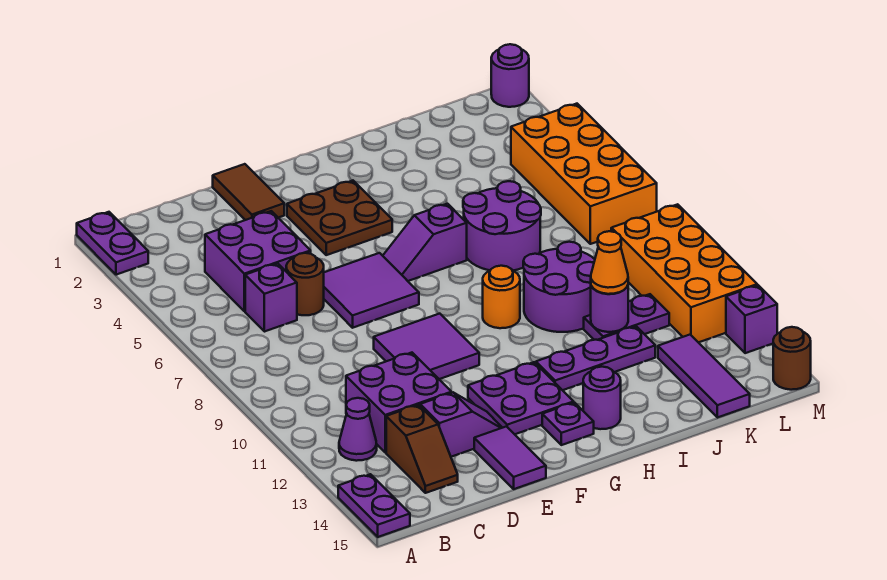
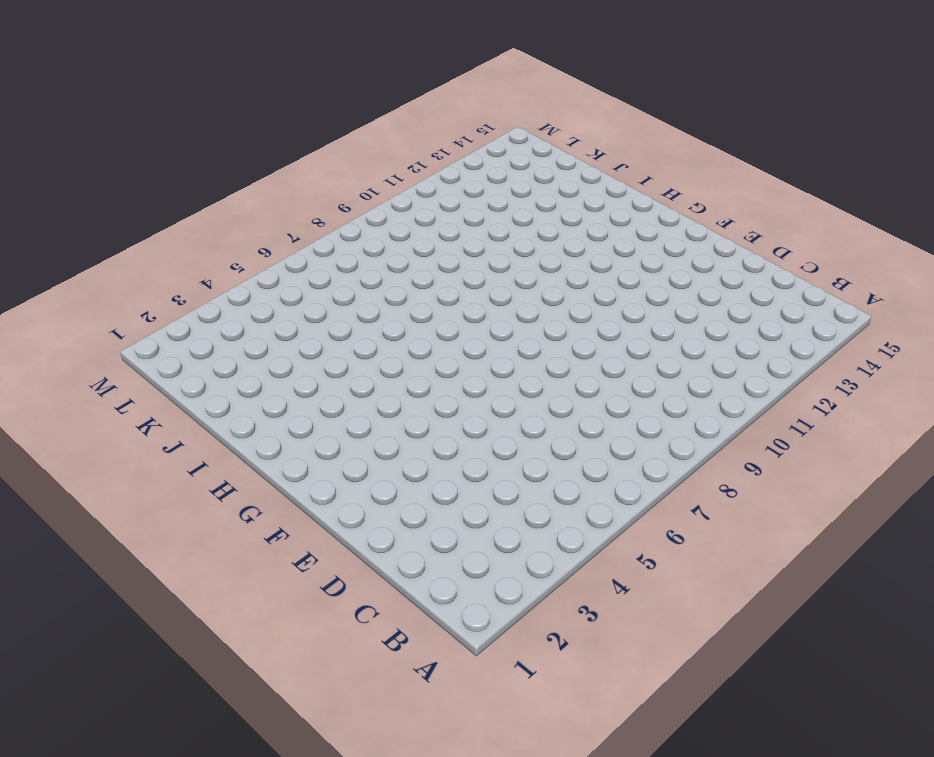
none -> purple plate A1:A2 level 1
none -> purple plate A14:A15 level 1
none -> purple cone B12 level 1
none -> purple brick C4:D5 level 1

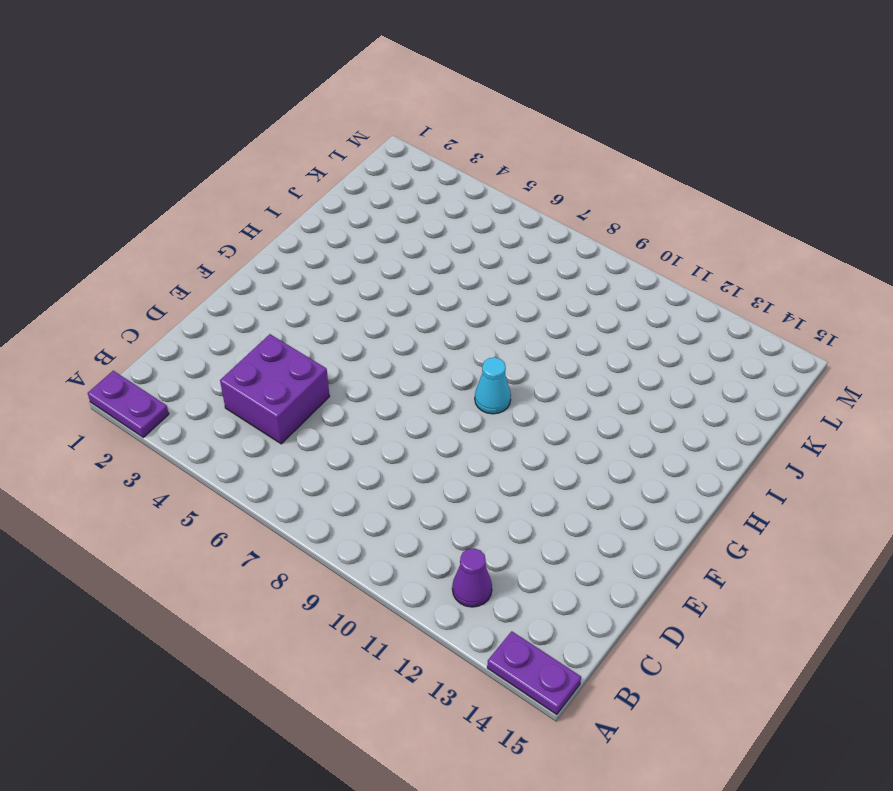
cyan cone G9 level 1 -> none
none -> purple brick C6 level 1
none -> purple brick C11:D12 level 1
none -> brown slope C13:C14 level 1 top 13
none -> brown round brick D6 level 1

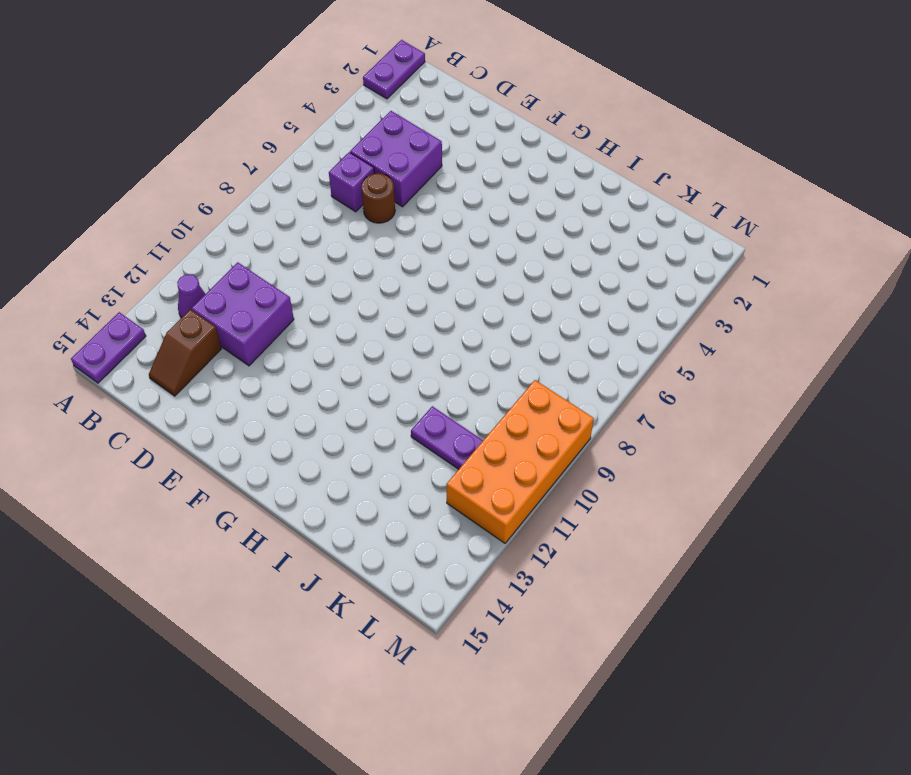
none -> purple slope D13:E13 level 1 top D
none -> brown tile E1:E2 level 1
none -> purple tile E6:F7 level 1
none -> purple tile E9:F10 level 1

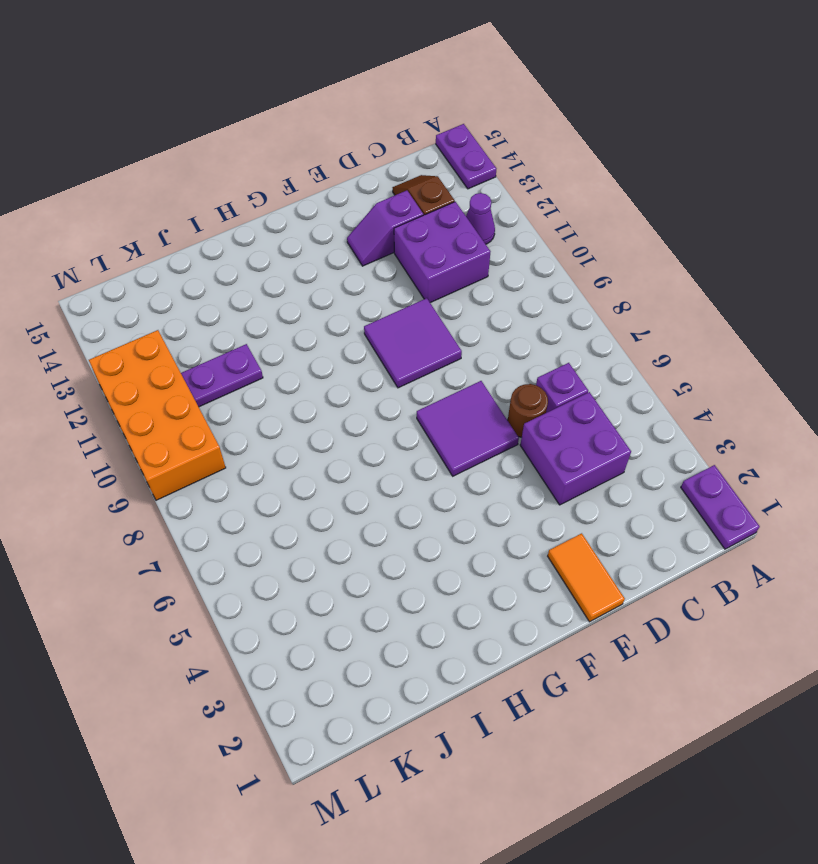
orange tile E1:E2 level 1 -> brown tile E1:E2 level 1
none -> purple tile E14:E15 level 1
none -> brown plate F3:G4 level 1
none -> purple plate F12:G13 level 1
none -> purple slope G6:H6 level 1 top H

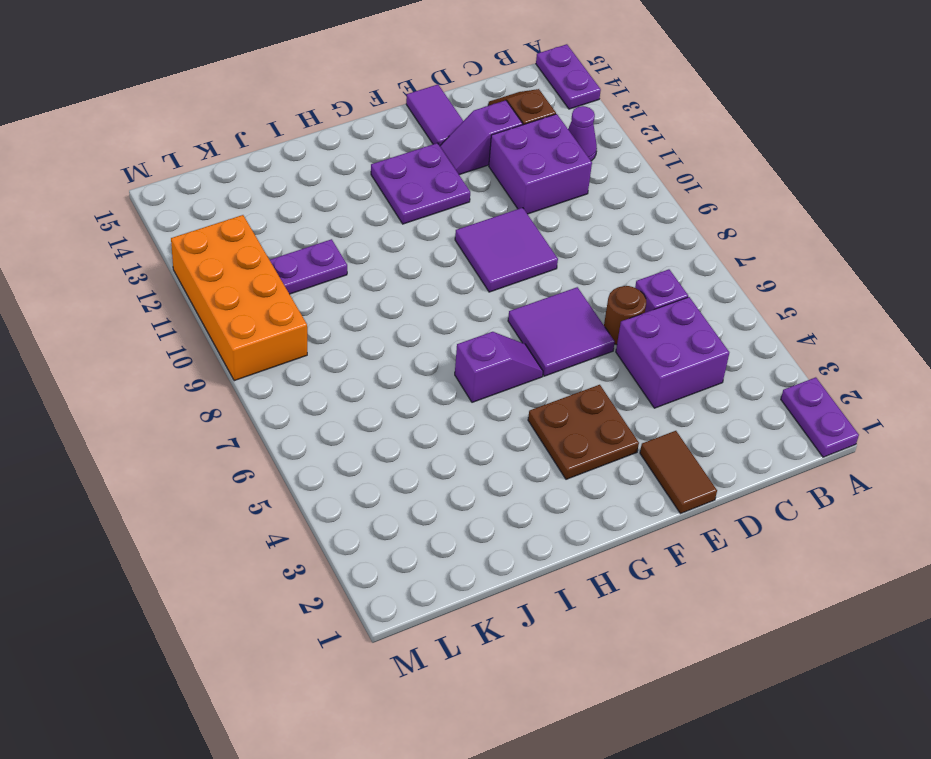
none -> purple plate G14 level 1
none -> orange round brick H9 level 1
none -> purple plate H12:J12 level 1
none -> purple round brick H14 level 1

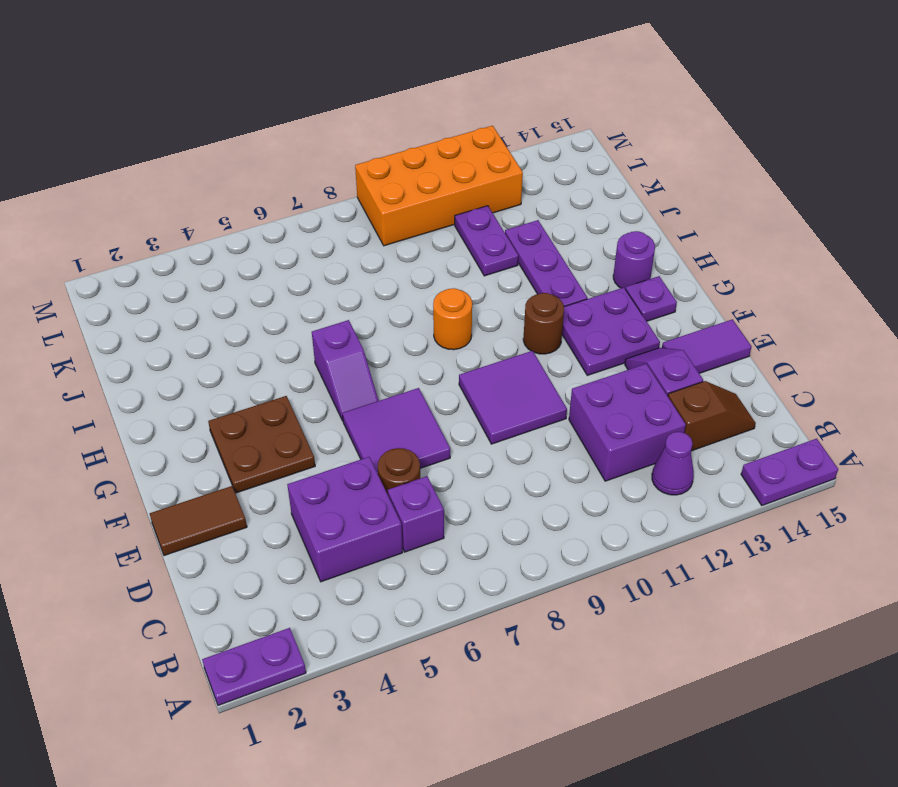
brown round brick G11 level 1 -> brown round brick M15 level 1
none -> purple round brick I6:J7 level 1
none -> purple round brick I9:J10 level 1
none -> purple tile K13:K15 level 1
none -> orange brick L4:M7 level 1

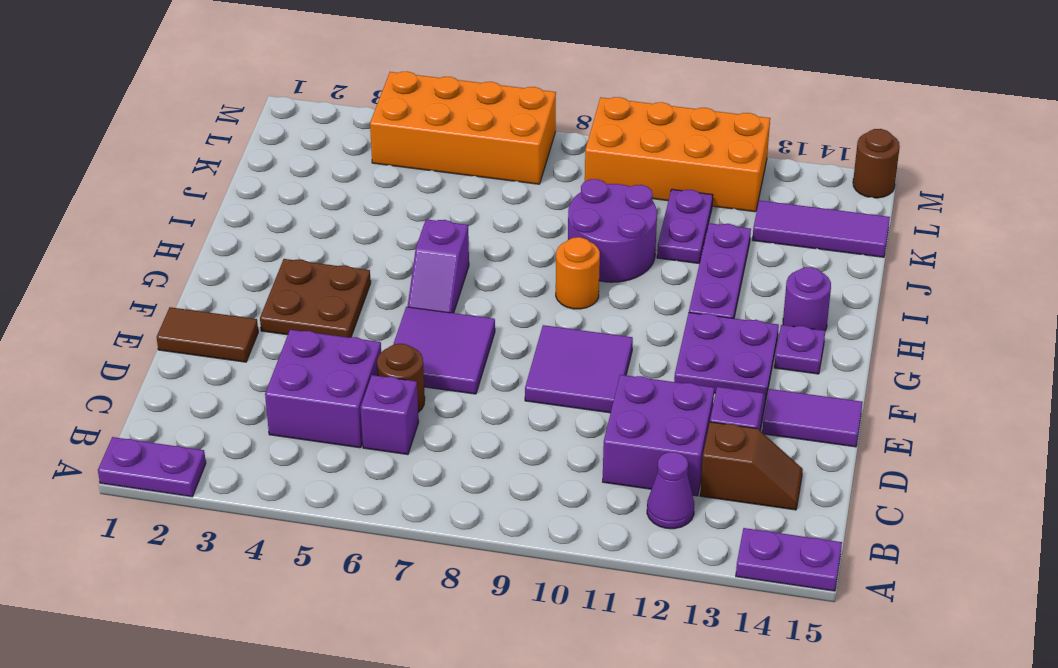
none -> purple round brick I6:J7 level 1
none -> purple round brick M1 level 1
none -> purple brick M13 level 1
none -> purple round brick J11 level 2

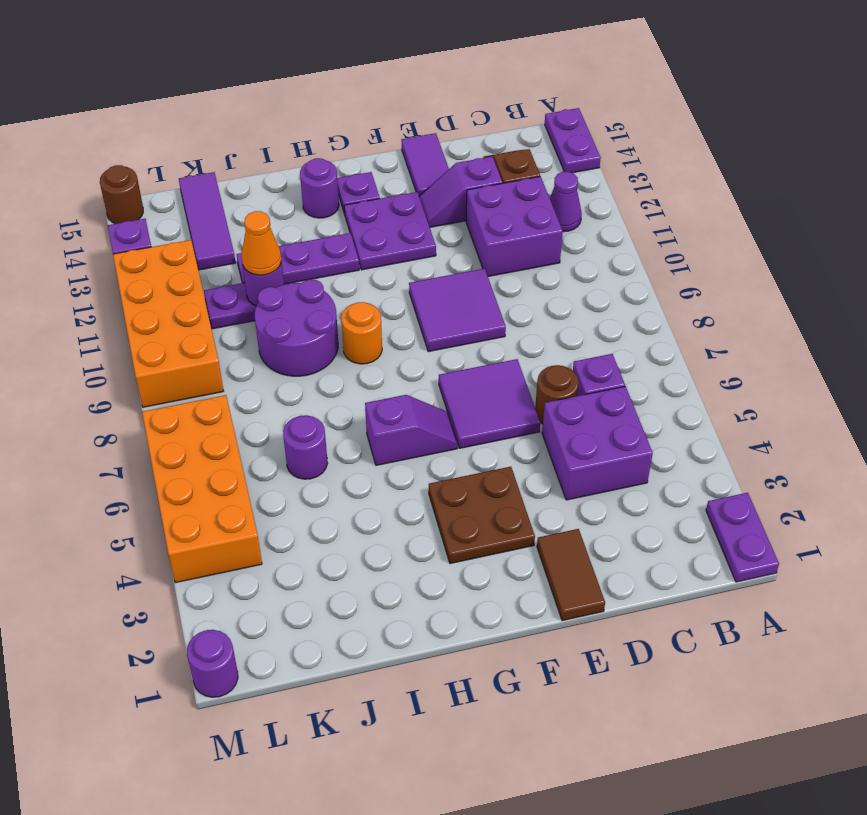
purple round brick J6 level 1 -> purple round brick I6:J7 level 1

